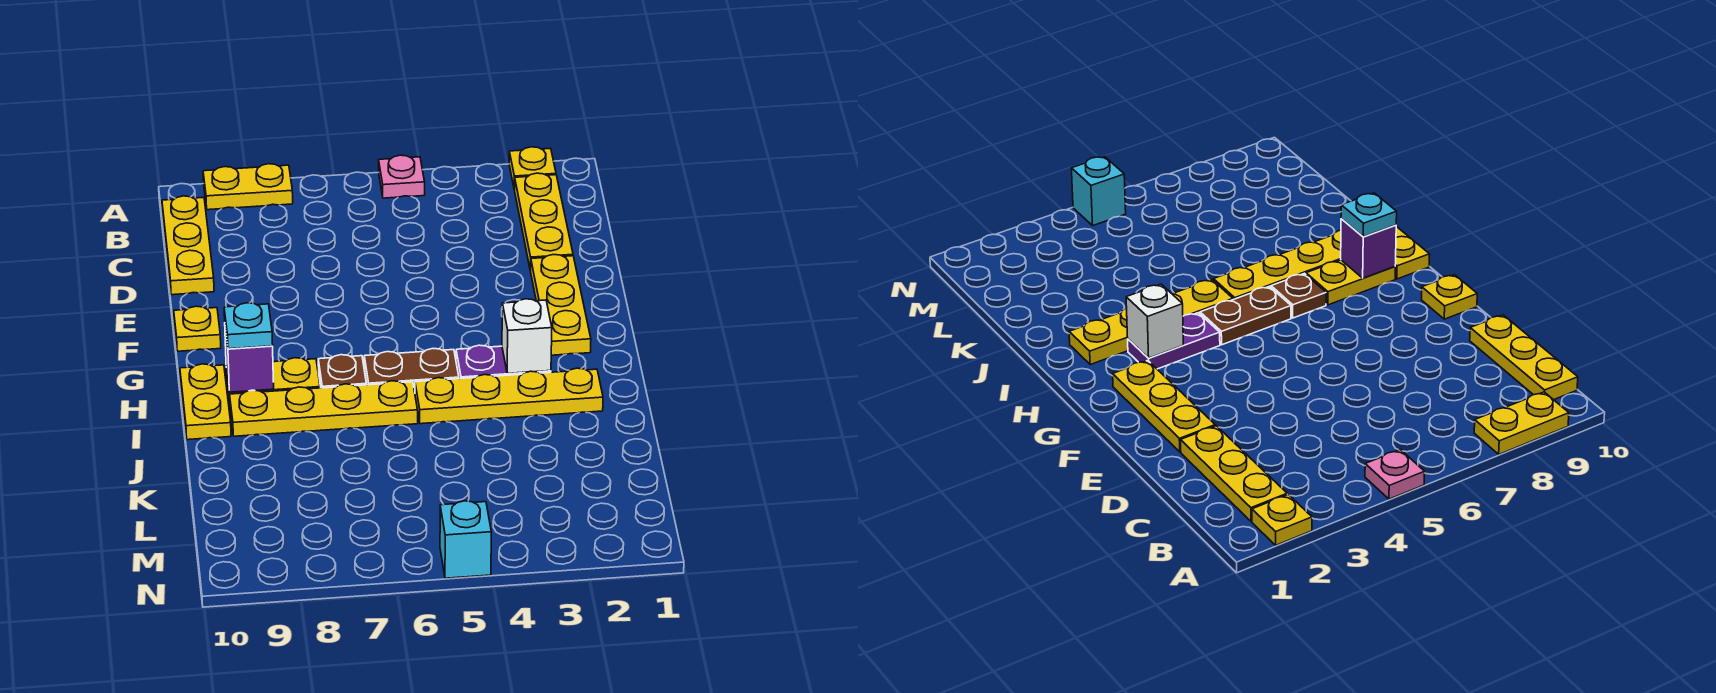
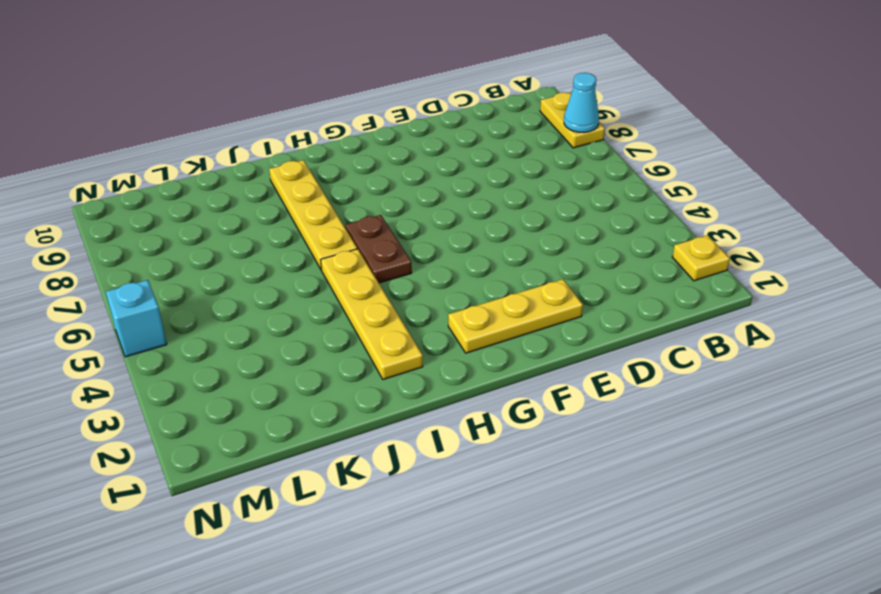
cyan cone A8 level 2 -> none
none -> pink plate A5 level 1
none -> yellow plate B2:D2 level 1
none -> yellow plate B10:D10 level 1

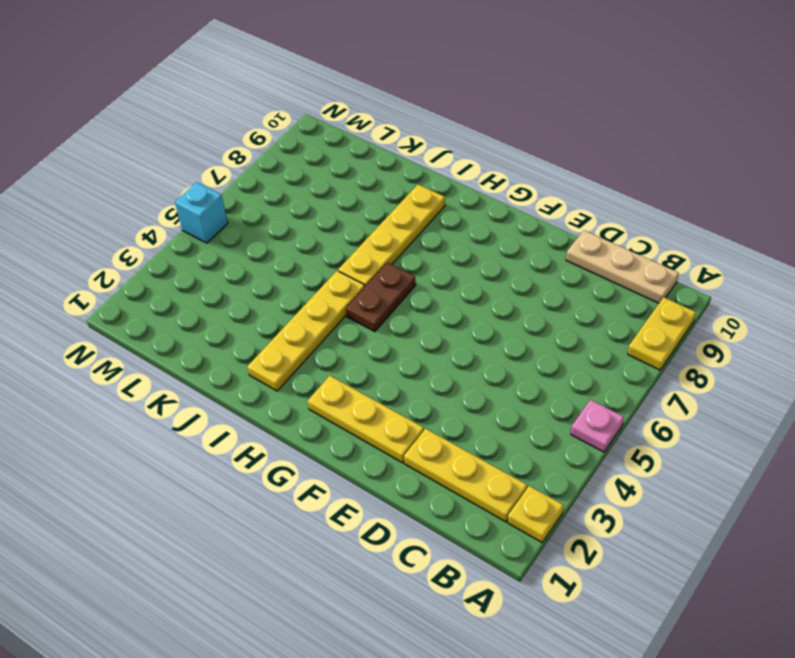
tan plate B10:D10 level 1 -> yellow plate B10:D10 level 1
none -> yellow plate F10 level 1
none -> purple plate H3:H4 level 1
none -> brown plate H7 level 1

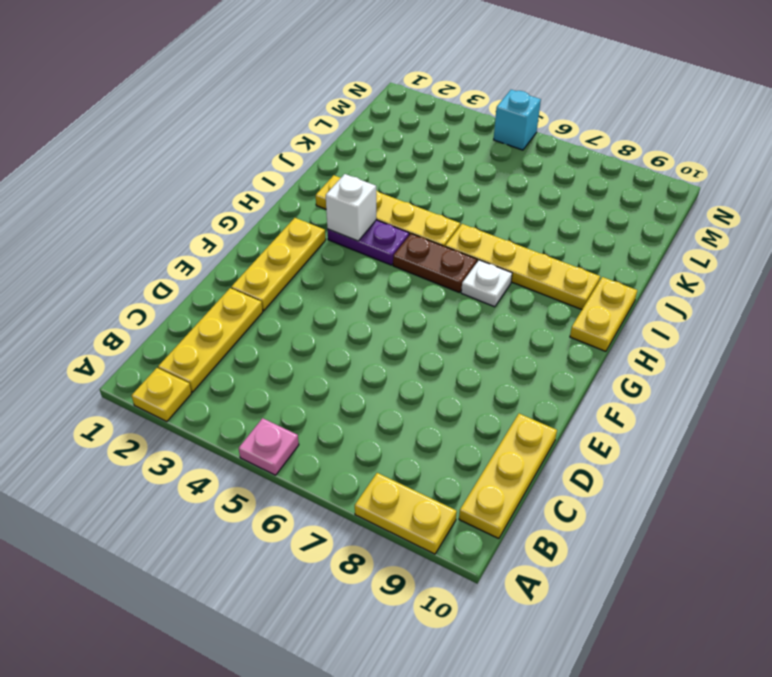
white plate H7 level 1 -> brown plate H7 level 1
none -> yellow plate F10 level 1
none -> yellow plate H8:H9 level 1
none -> purple brick H9 level 2

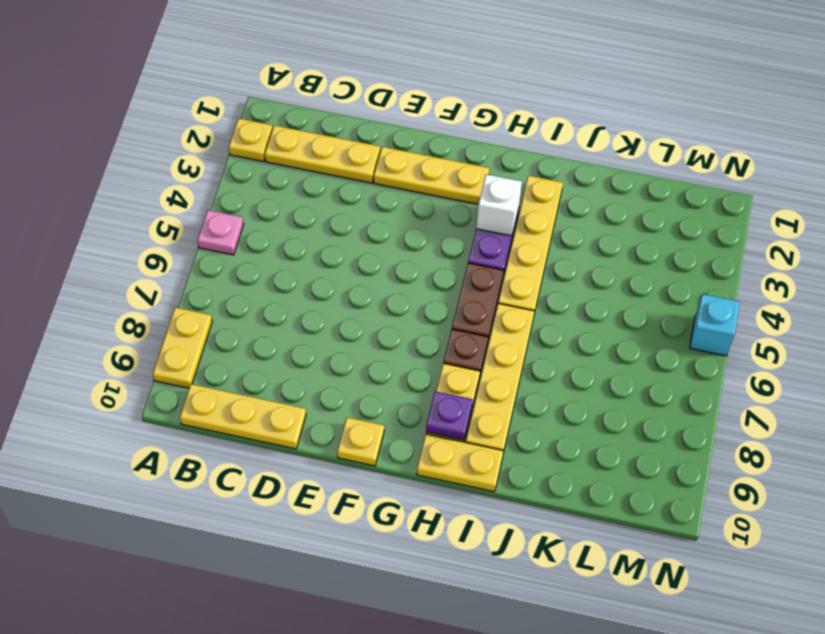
purple plate H9 level 2 -> purple brick H9 level 2
none -> cyan plate H9 level 3

